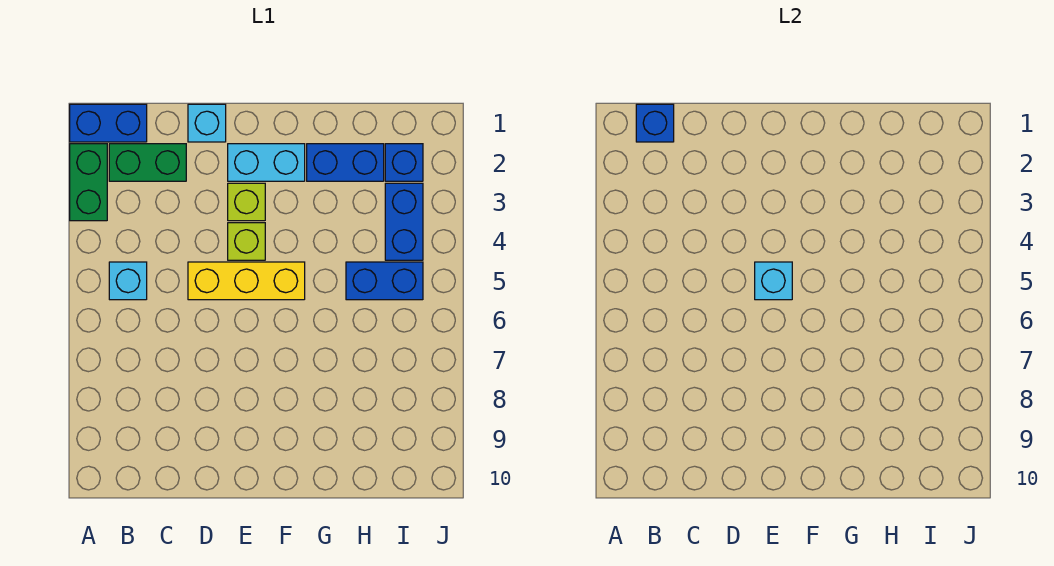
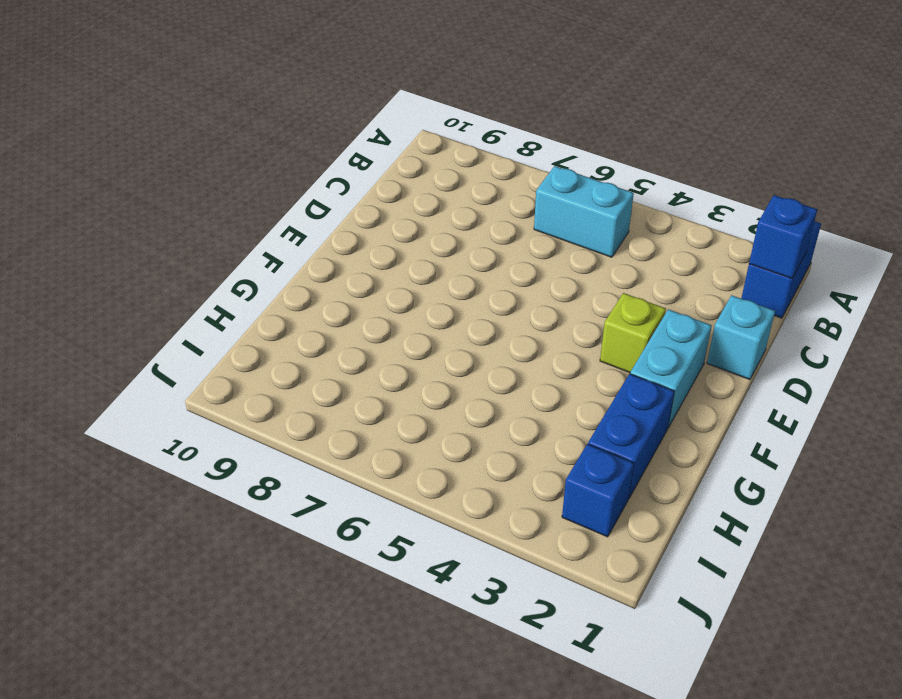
cyan brick B5:B6 level 1 -> cyan brick B5 level 1
none -> green brick A2:A3 level 1
none -> green brick B2:C2 level 1
none -> yellow brick D5:F5 level 1

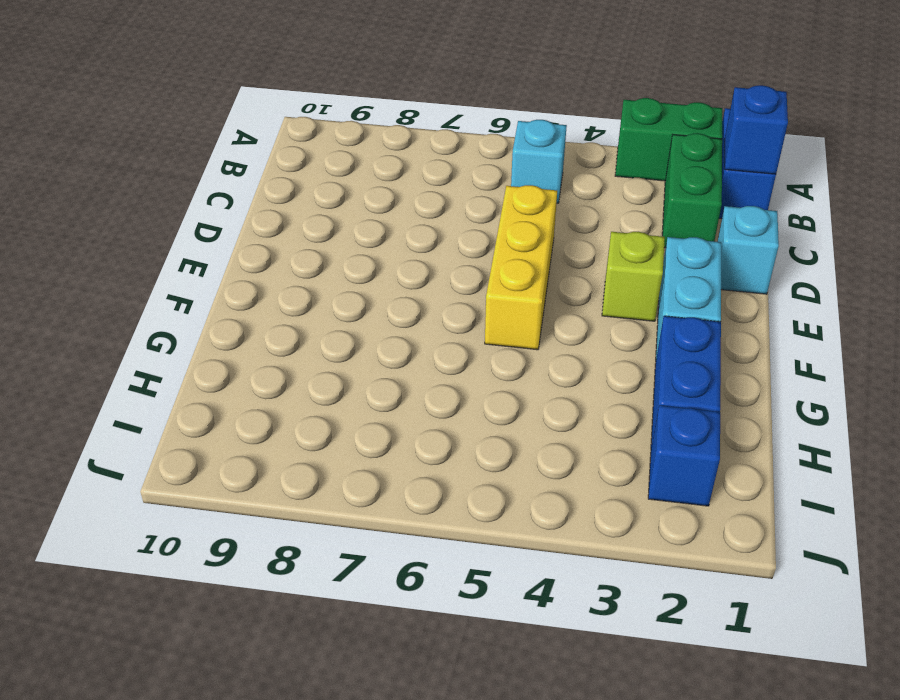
none -> lime brick E4 level 1
none -> blue brick H5:I5 level 1
none -> blue brick I3:I4 level 1

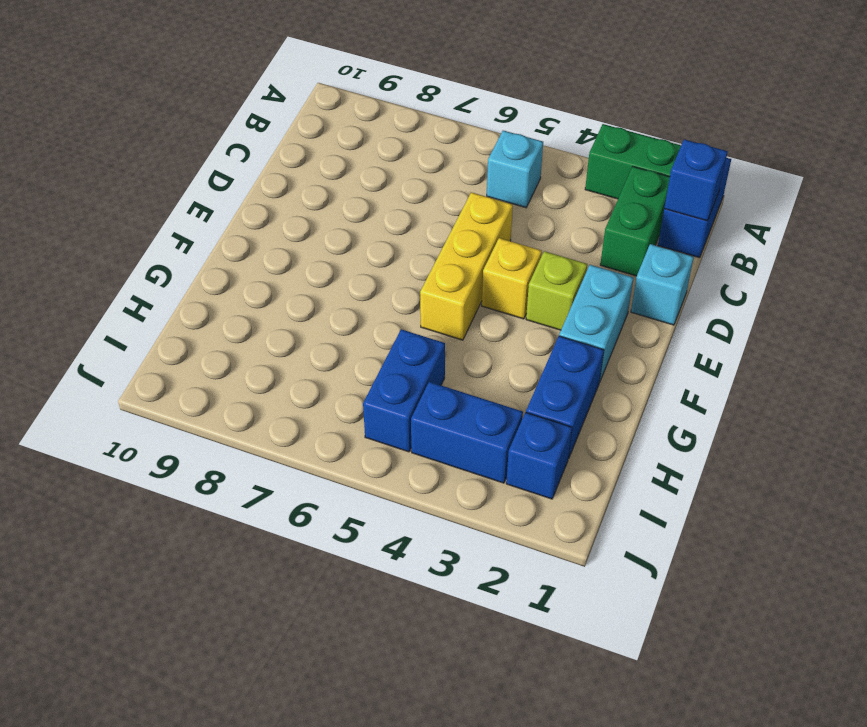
yellow brick E4 level 1 -> lime brick E4 level 1
none -> cyan brick E5 level 2

